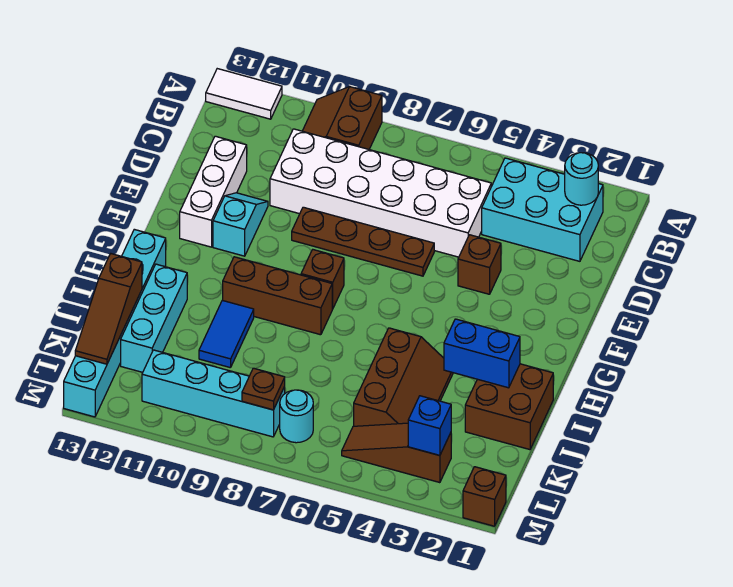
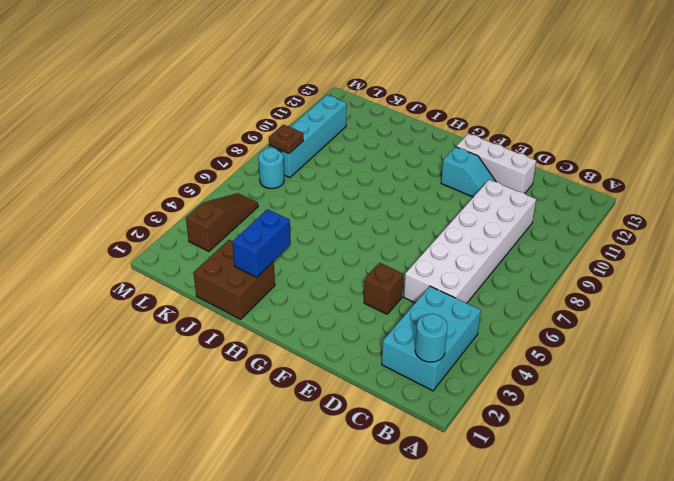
none -> brown slope A9:B10 level 1 top 9
none -> white tile A12:A13 level 1
none -> brown plate E6:E9 level 1

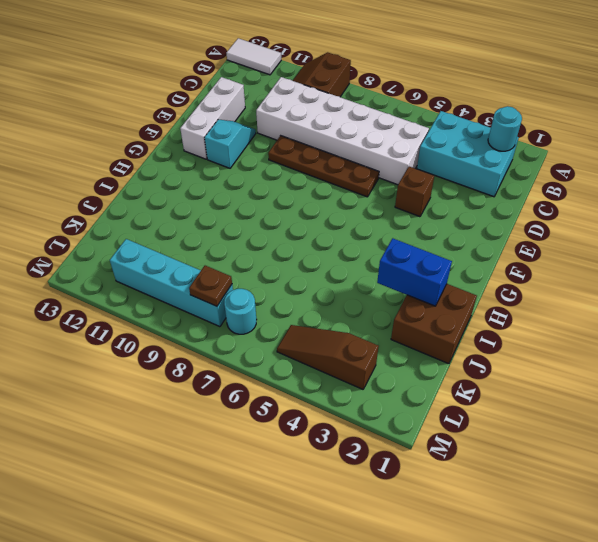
none -> brown brick G8 level 1
none -> brown brick H8:H10 level 1
none -> cyan brick H13:M13 level 1

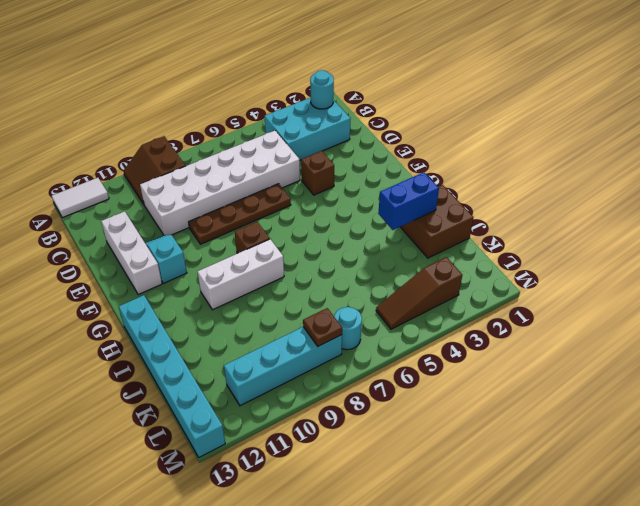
white brick H8:H10 level 1 -> brown brick H8:H10 level 1
none -> brown slope I4:K5 level 1 top 5
none -> blue tile I10:J10 level 1
none -> cyan brick I12:K12 level 1

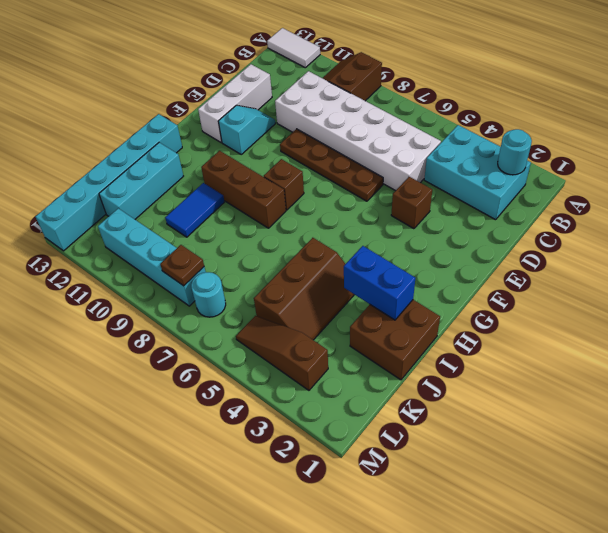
none -> brown brick M1 level 1
none -> brown slope J13:L13 level 2 top J
none -> blue brick L3 level 2

